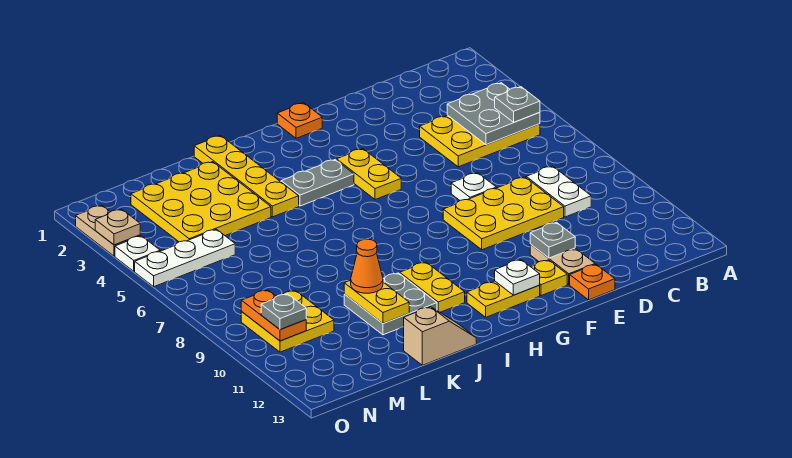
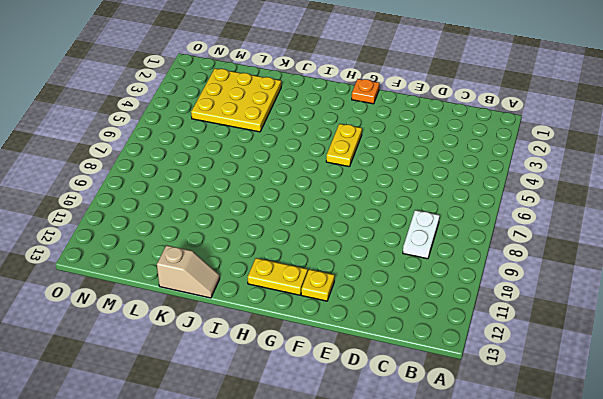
none -> yellow plate B4:D5 level 1
none -> yellow plate D8:F9 level 1
none -> white plate E7 level 1

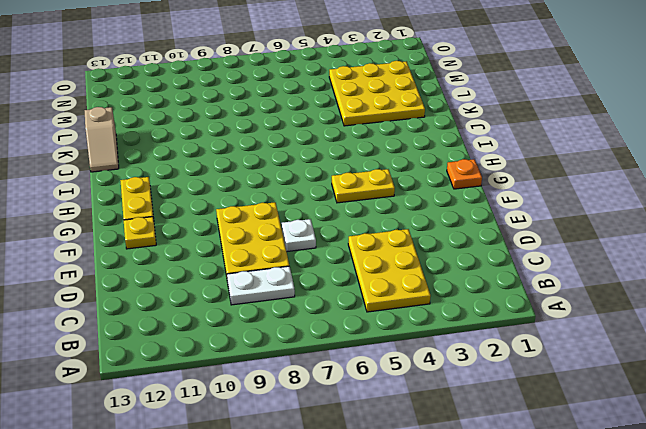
none -> tan plate E11:E12 level 1
none -> orange plate E13 level 1
none -> grey plate H4:I4 level 1

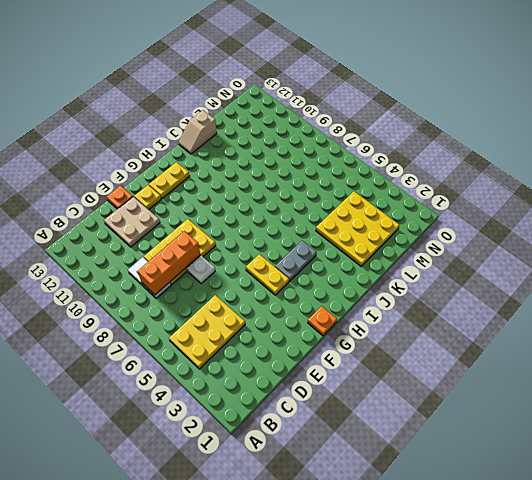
orange brick C8:E8 level 2 -> none
tan plate D11:E12 level 1 -> tan plate E11:E12 level 1
none -> yellow plate I10:I11 level 1
none -> yellow plate J1:J4 level 1
none -> grey plate J10:K11 level 1

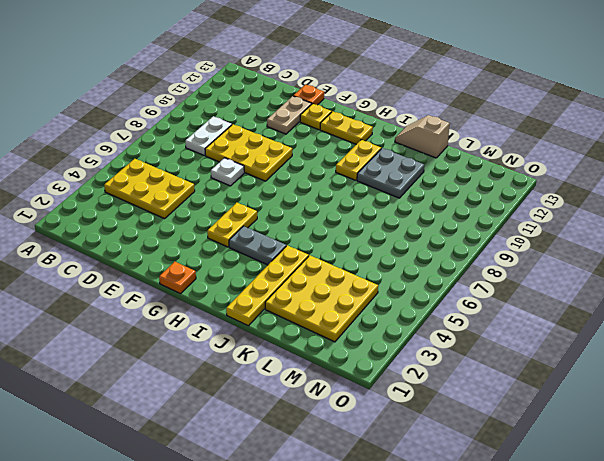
none -> white plate M5:O5 level 1
none -> yellow plate M9:N10 level 1
none -> tan plate O2:O3 level 1

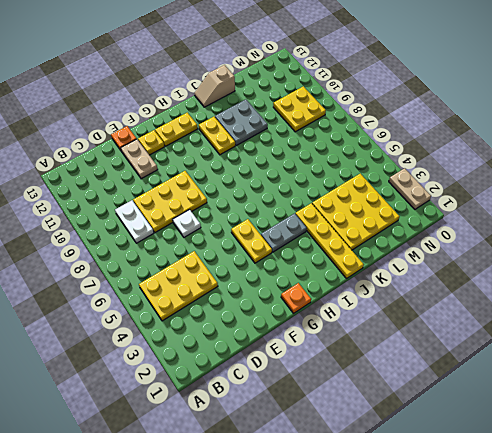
none -> white plate M5:O5 level 1
none -> white plate O4 level 1
none -> grey plate B4:C5 level 2

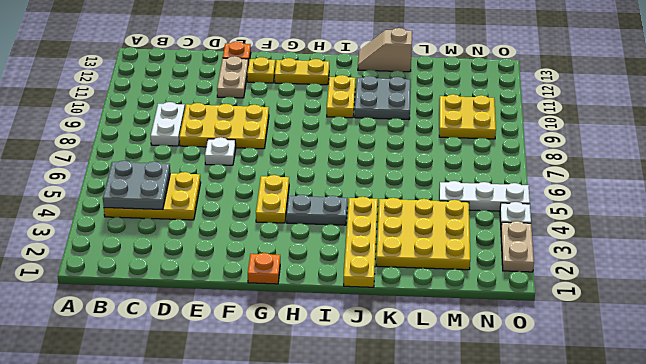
none -> grey plate E11 level 2
none -> white plate G12 level 2
none -> yellow plate K10:K11 level 2

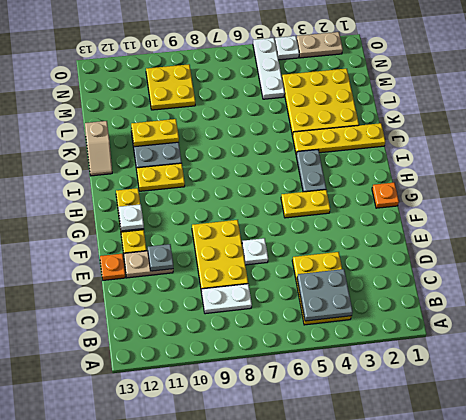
none -> orange plate N9:N10 level 2
none -> tan plate O3 level 2
none -> grey plate B5 level 3

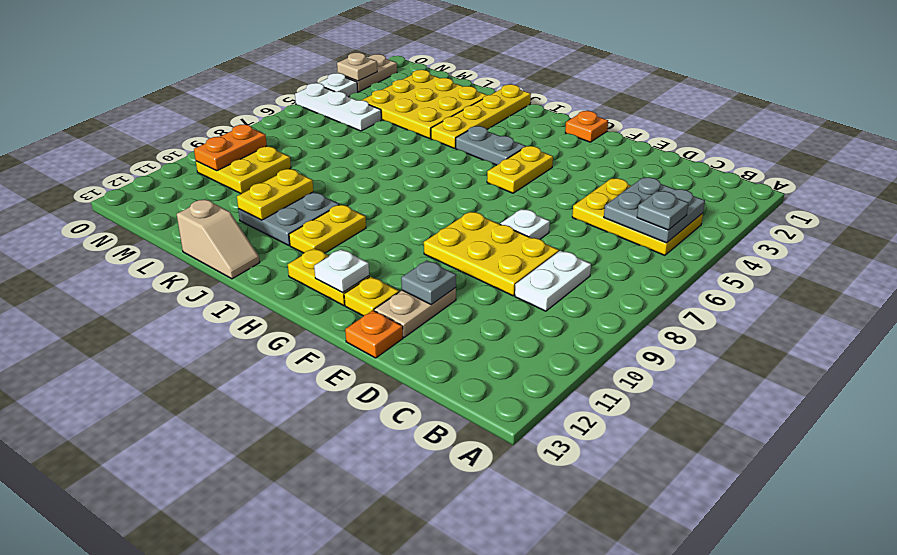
none -> orange cone K10 level 3
none -> grey plate N10 level 3

